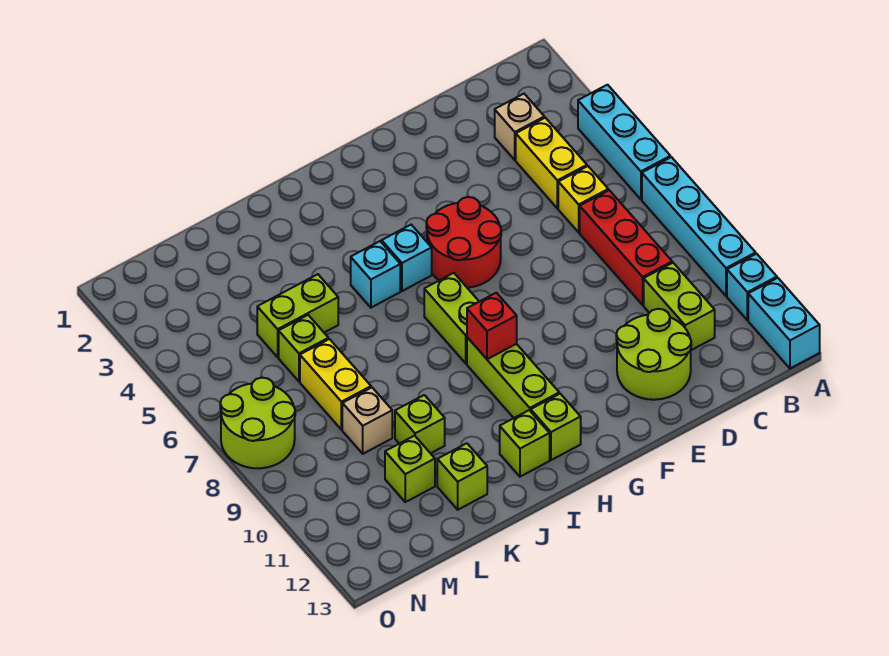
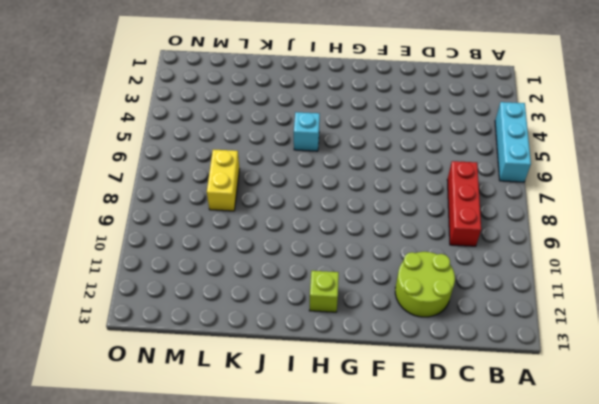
none -> cyan brick A7:A10 level 1
none -> cyan brick A11 level 1
none -> cyan brick A12:A13 level 1

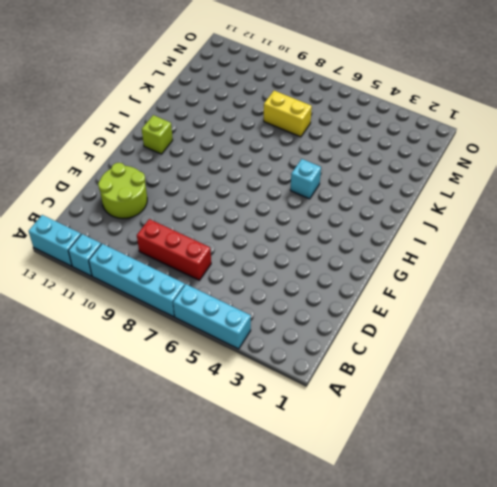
none -> tan brick C3 level 1
none -> yellow brick C4:C5 level 1
none -> yellow brick C6 level 1

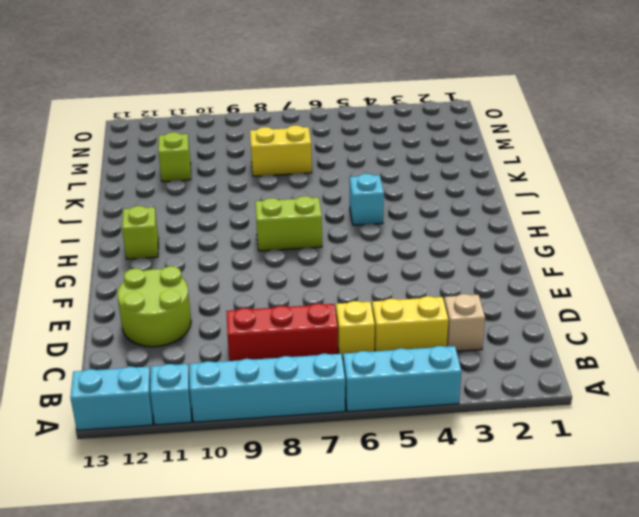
none -> lime brick C10:C11 level 1
none -> red round brick F5:G6 level 1
none -> cyan brick H5 level 1

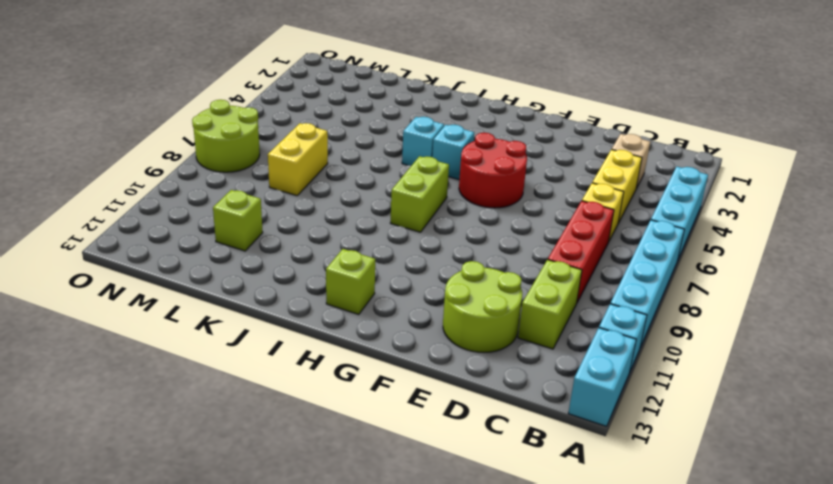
none -> lime brick H9:H11 level 1
none -> lime brick I12 level 1
none -> lime brick K5:L5 level 1

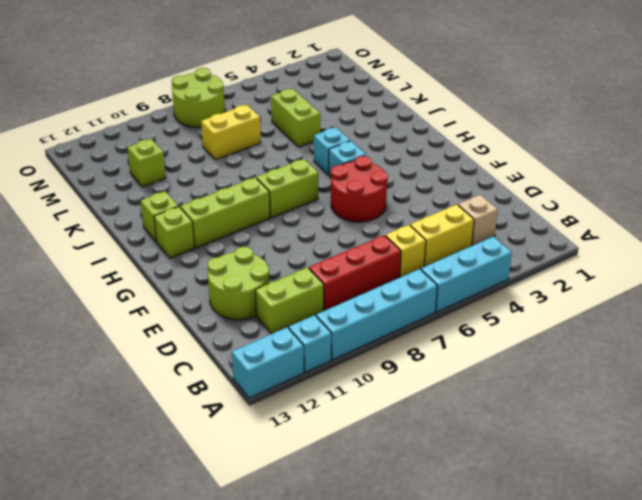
none -> lime brick K10 level 1
none -> lime brick K12 level 1
none -> lime brick L6 level 1

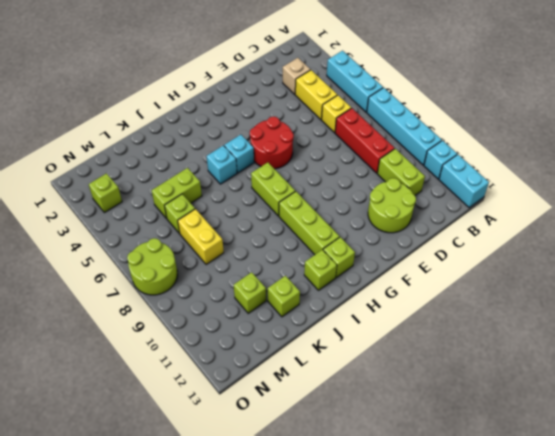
lime brick N3 level 1 -> lime brick K10 level 1
none -> tan brick L9 level 1
none -> red brick H9 level 2

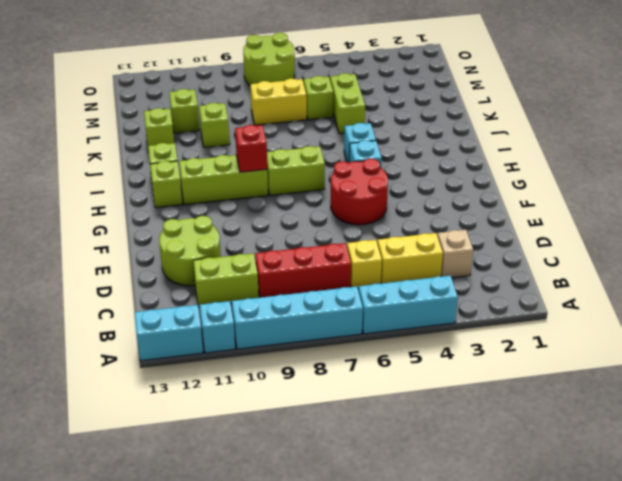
none -> tan brick L9 level 1

